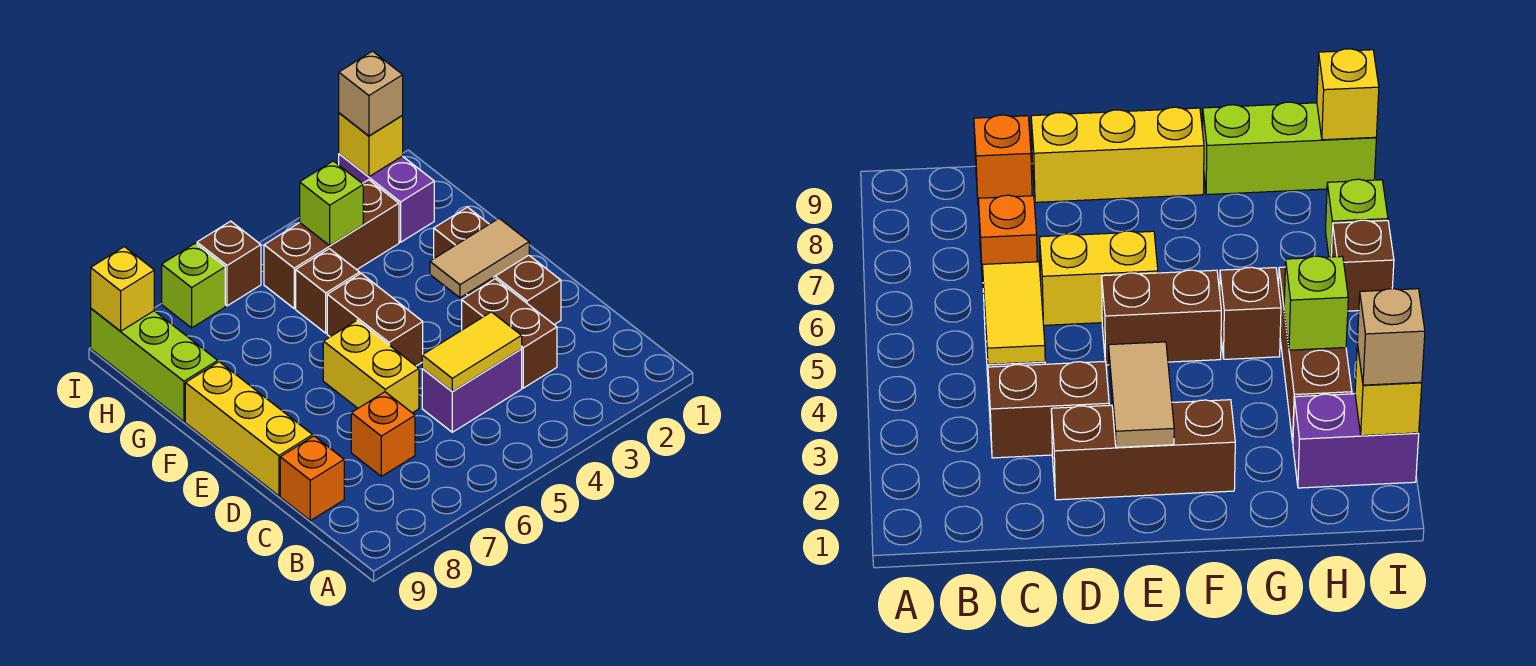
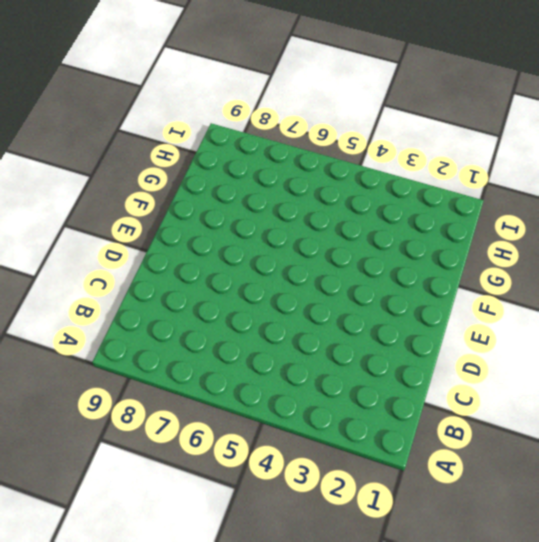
none -> brown brick C3:D3 level 1
none -> purple brick C4:C5 level 1
none -> orange brick C7 level 1

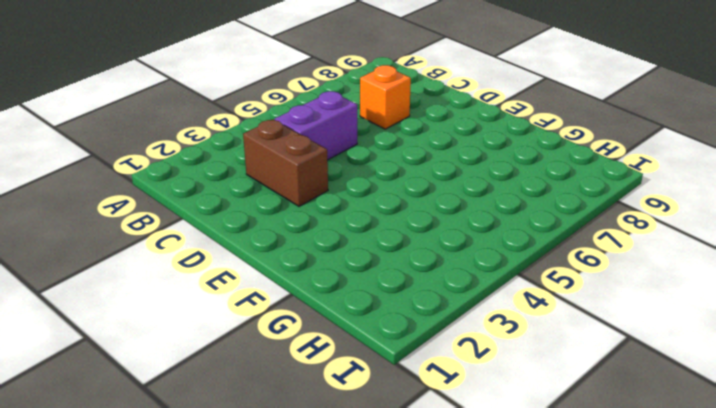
none -> orange brick C9 level 1
none -> brown brick D2:F2 level 1
none -> yellow brick D6:E6 level 1

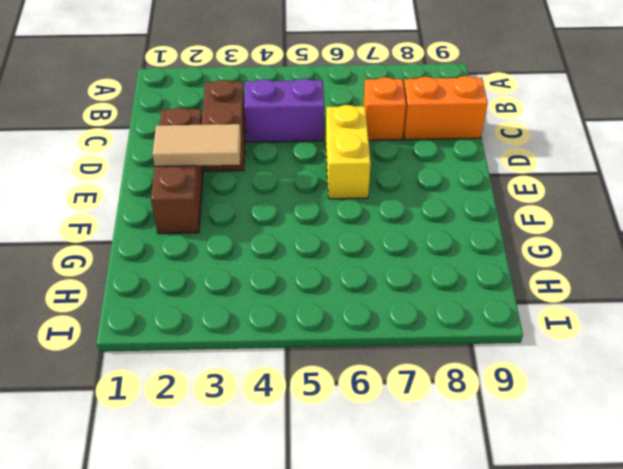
orange brick C8:C9 level 1 -> orange brick C9 level 1
none -> yellow brick D9:F9 level 1
none -> brown brick E5:F5 level 1
none -> brown brick G5 level 1

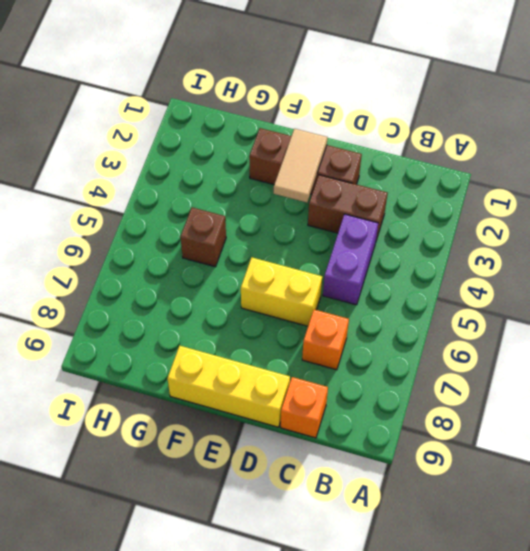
none -> brown brick E5:F5 level 1
none -> lime brick G9:I9 level 1
none -> purple brick H2:I2 level 1

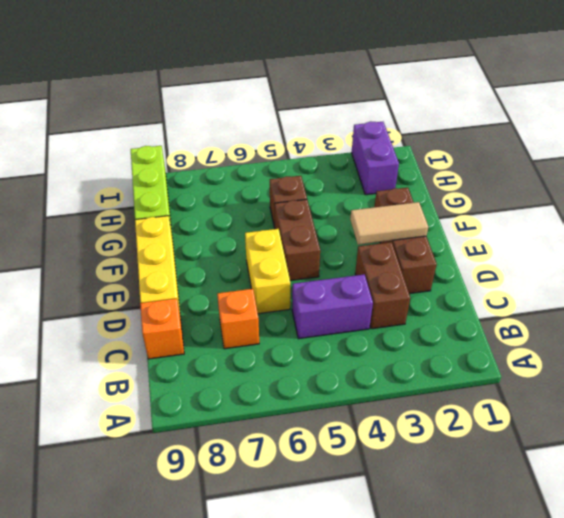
none -> brown brick H3:H5 level 1
none -> brown brick I6 level 1
none -> lime brick I7 level 1

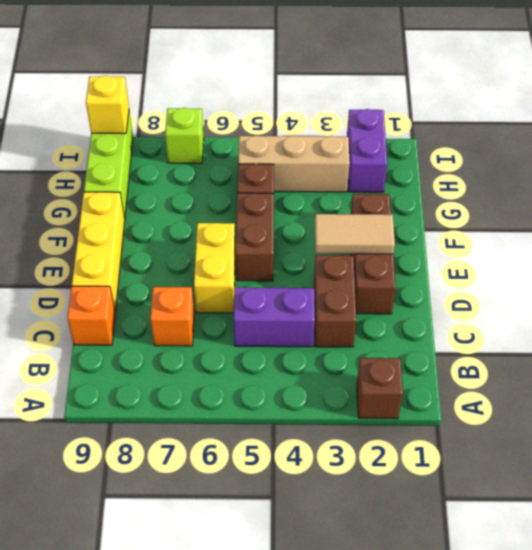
brown brick A2 level 1 -> brown brick I6 level 1
tan brick H3:H5 level 1 -> brown brick H3:H5 level 1
none -> yellow tile C4:C5 level 2
none -> lime brick H4 level 2
none -> yellow brick I2 level 2

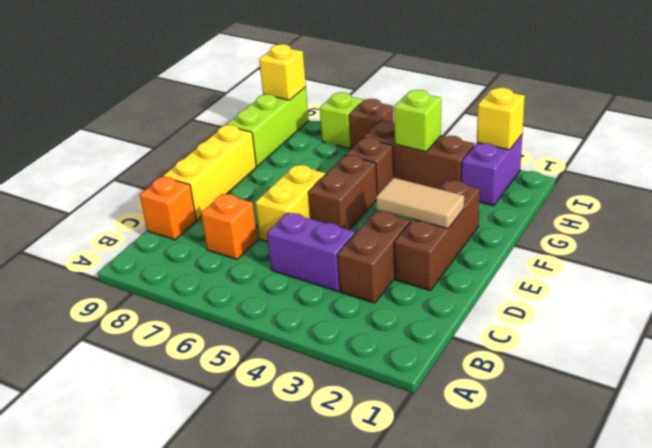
none -> yellow tile C4:C5 level 2
none -> tan brick I2 level 3

